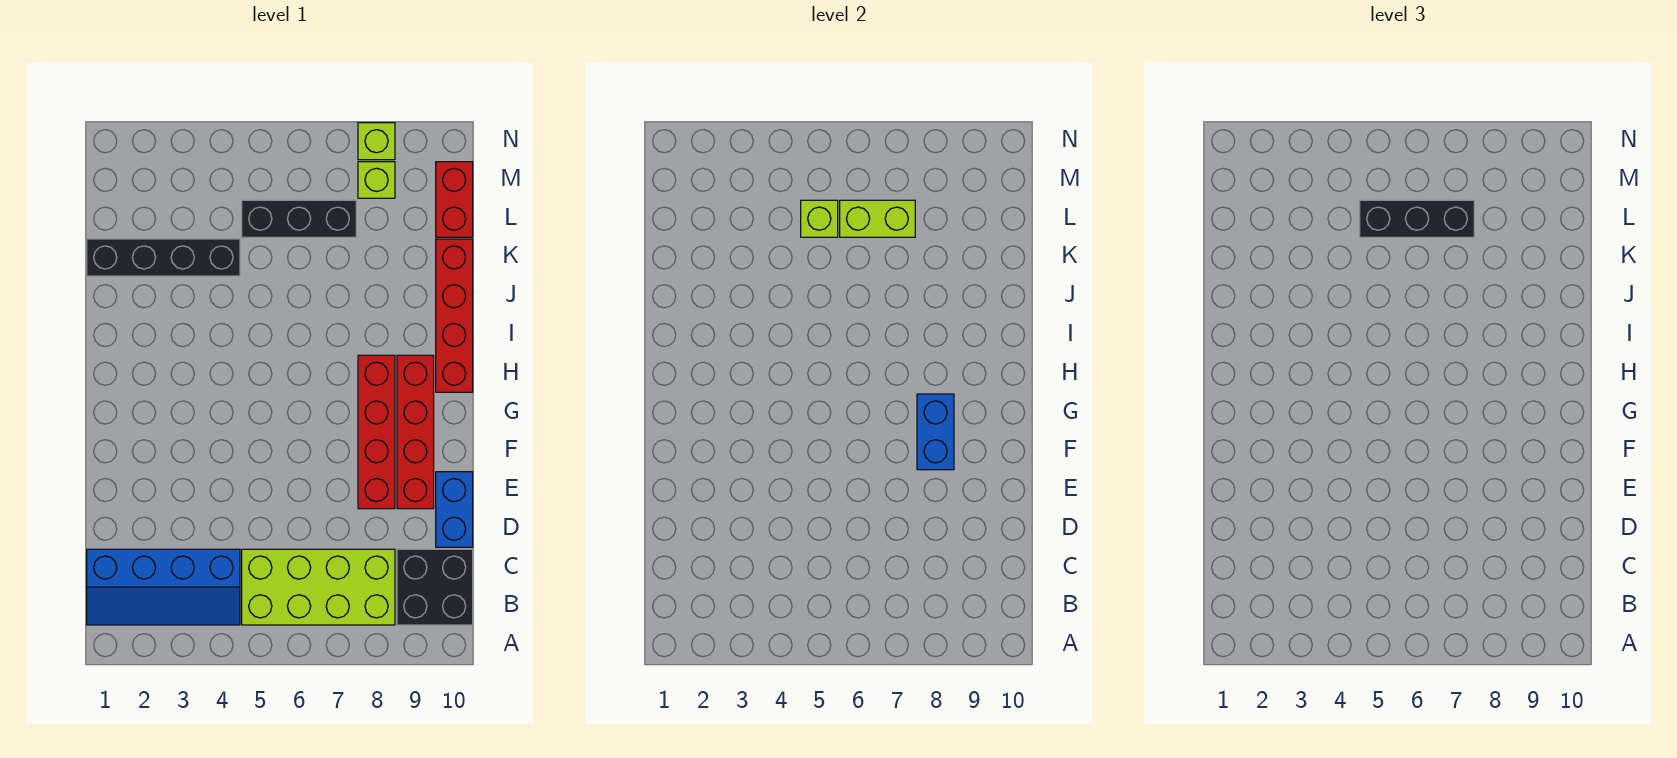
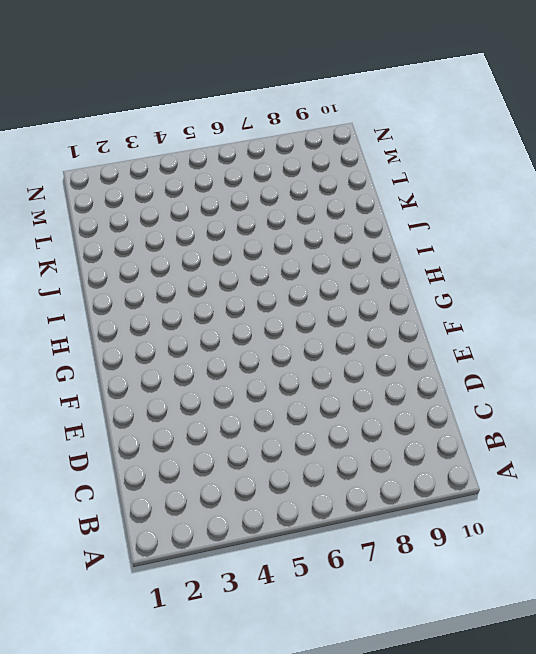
none -> blue slope B1:C4 level 1 top C
none -> lime brick B5:C8 level 1
none -> black brick B9:C10 level 1

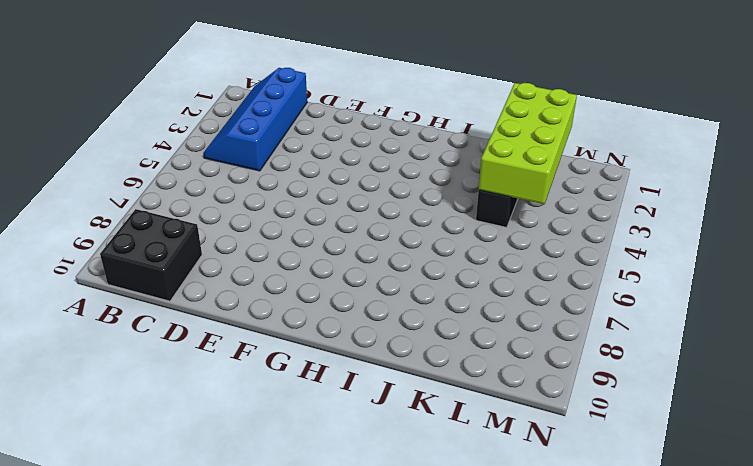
lime brick K1:L4 level 2 -> lime brick B5:C8 level 1
none -> blue brick D10:E10 level 1
none -> red brick E8:H8 level 1
none -> red brick E9:H9 level 1

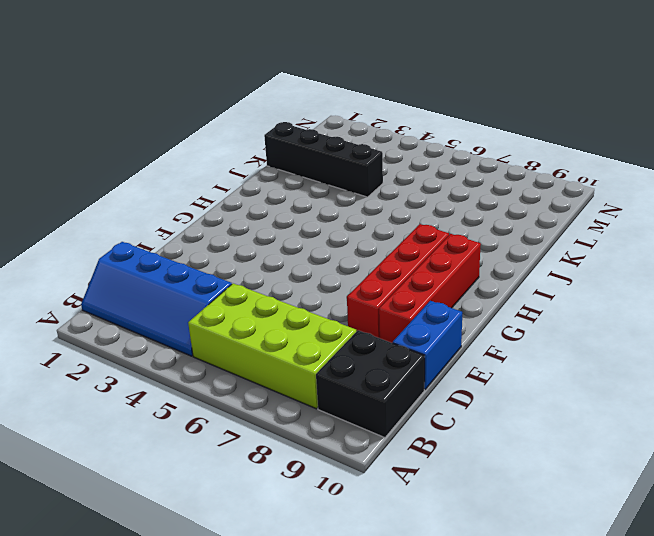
none -> red brick H10:K10 level 1
none -> black brick L5:L7 level 1
none -> red brick L10:M10 level 1

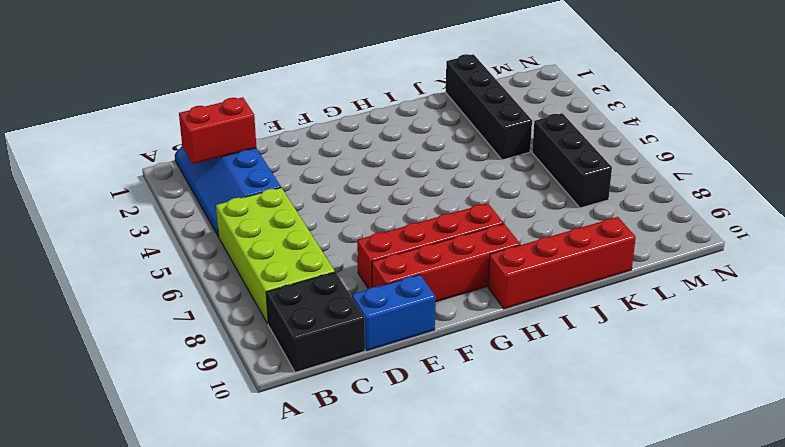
red brick B2:C2 level 2 -> red brick L10:M10 level 1
none -> lime brick M8 level 1
none -> lime brick N8 level 1
none -> blue brick F8:G8 level 2

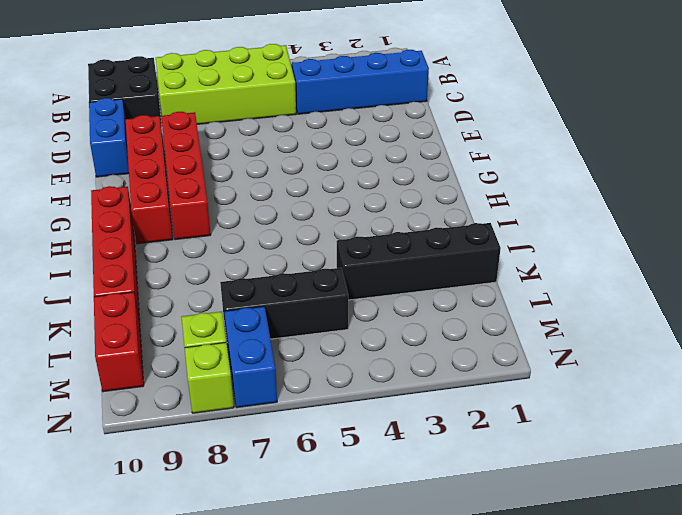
blue brick M7:N7 level 1 -> blue brick F8:G8 level 2
none -> lime brick L5 level 2
none -> lime brick L6:L7 level 2
none -> black brick L5:L7 level 3

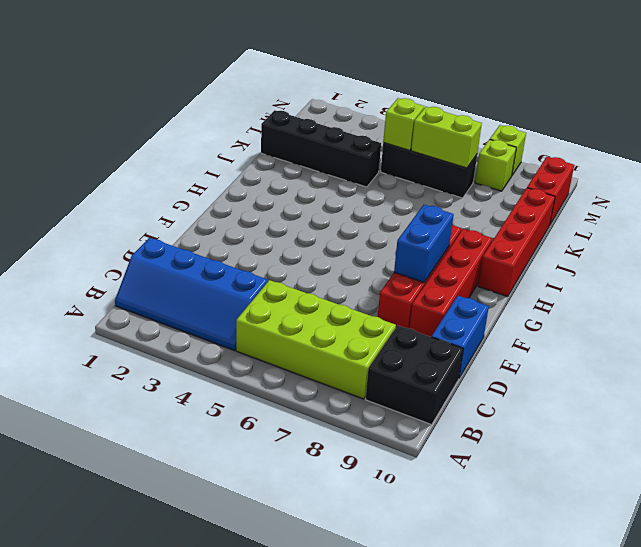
none -> black brick L5:L7 level 3

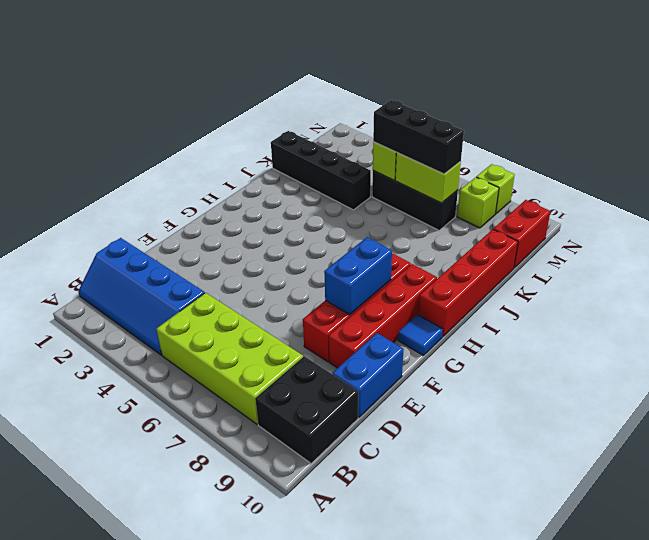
blue tile G10 level 1 -> none

